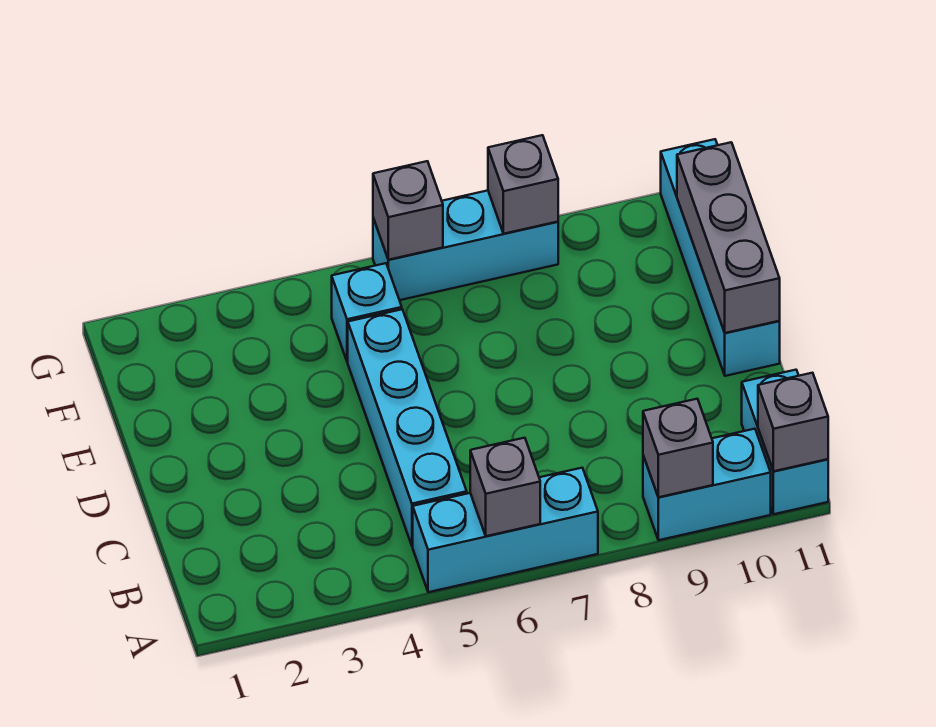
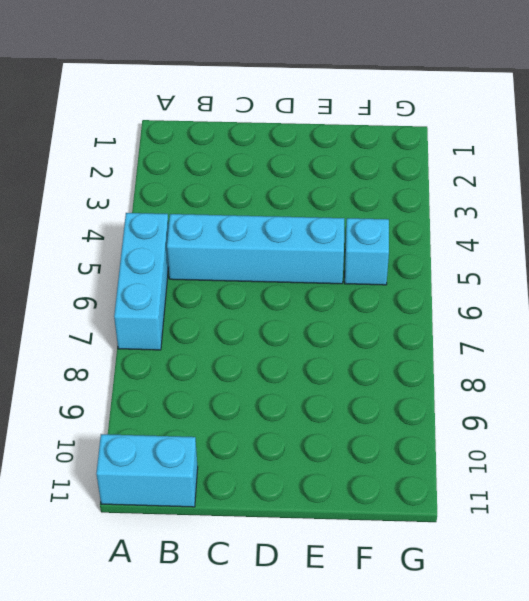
none -> cyan brick A9:A10 level 1
none -> cyan brick D11:G11 level 1
none -> cyan brick G6:G8 level 1

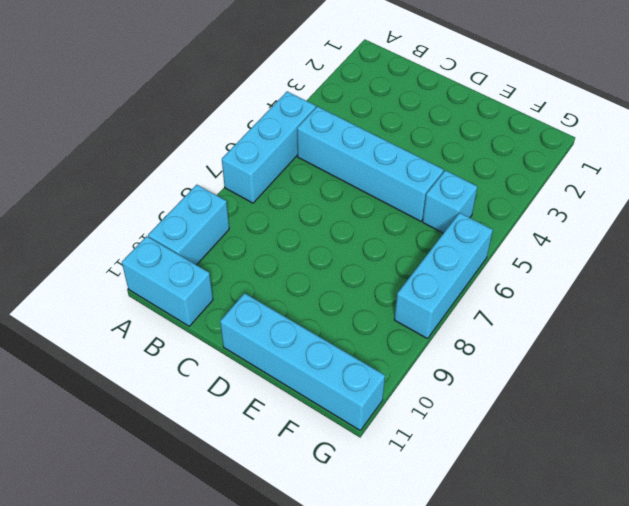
none -> grey brick A6 level 2
none -> grey brick A9 level 2
none -> grey brick A11 level 2

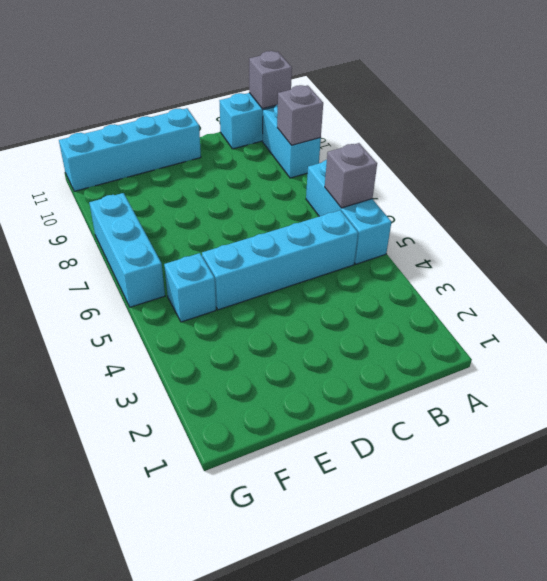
none -> grey brick D11:F11 level 2
none -> grey brick G6 level 2
none -> grey brick G8 level 2

